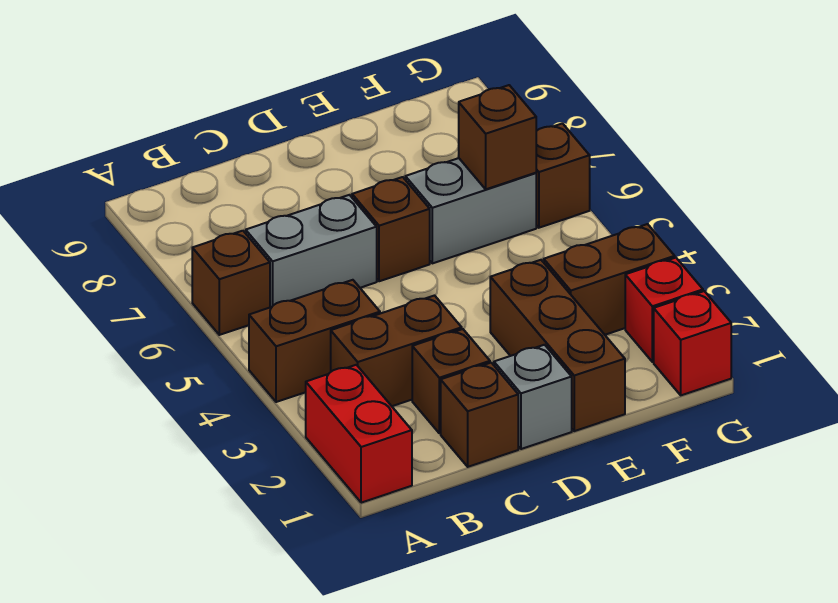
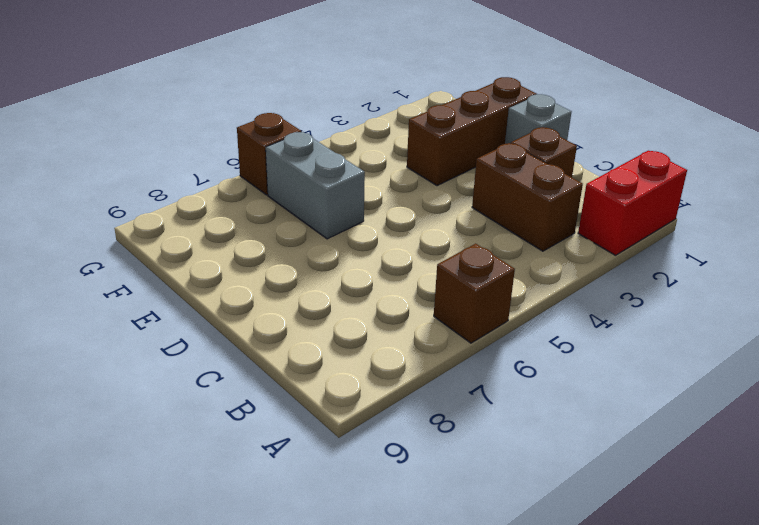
none -> brown brick A4:B4 level 1
none -> grey brick B6:C6 level 1
none -> brown brick C1 level 1

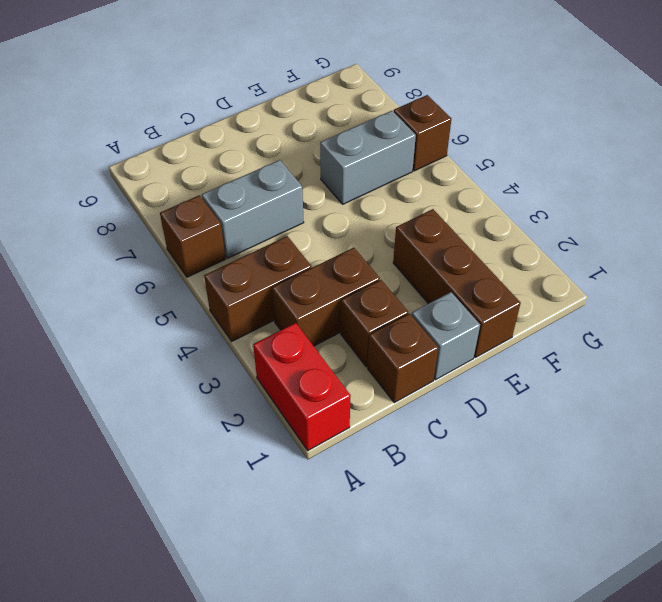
none -> brown brick D6 level 1
none -> brown brick F3:G3 level 1
none -> red brick G1 level 1

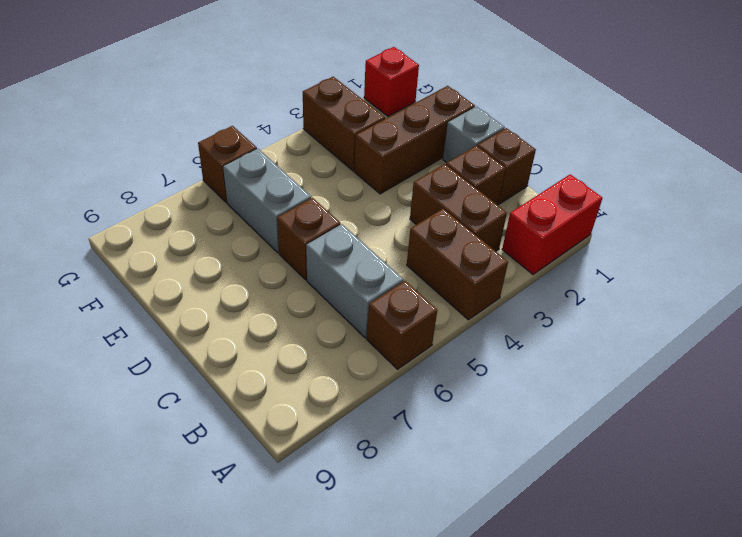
none -> red brick G2 level 1
none -> brown brick F6 level 2

